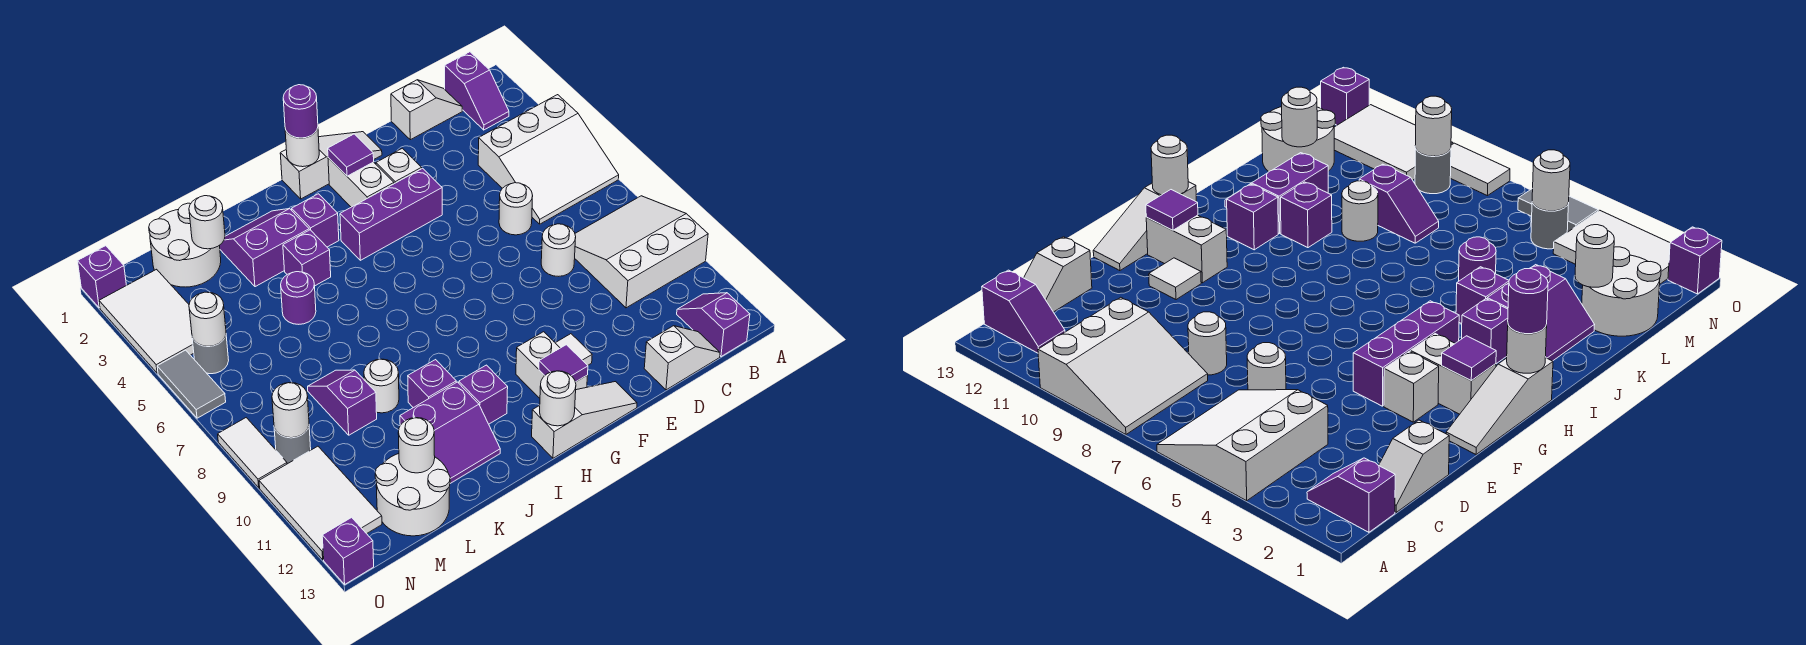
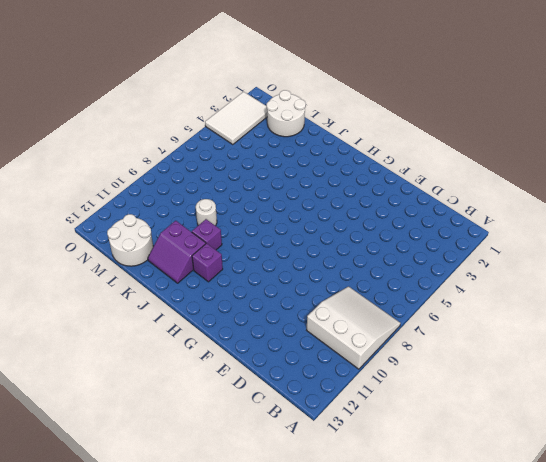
none -> white slope A4:C6 level 1 top 4
none -> purple slope B1:B2 level 1 top 1
none -> purple slope B12:B13 level 1 top 13
none -> white slope C1:D1 level 1 top D

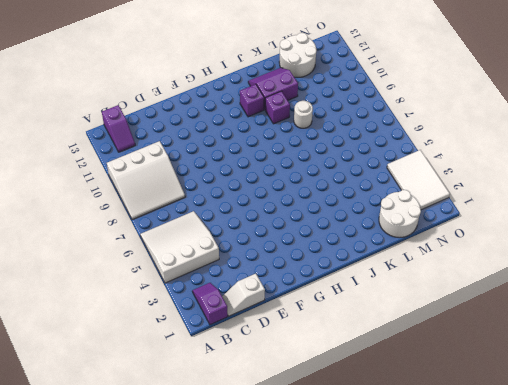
none -> white slope C13:D13 level 1 top D
none -> white round brick D6 level 1
none -> white round brick D8 level 1
none -> white slope F1:H1 level 1 top H

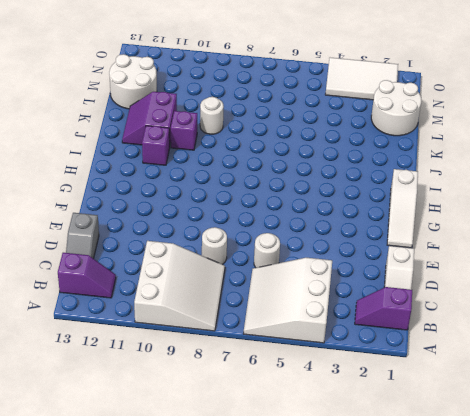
grey slope C13:D13 level 1 top D -> white slope C13:D13 level 1 top D
none -> white brick F3 level 1
none -> purple brick F4:H4 level 1
none -> white tile F11 level 1
none -> white slope F13:H13 level 1 top H

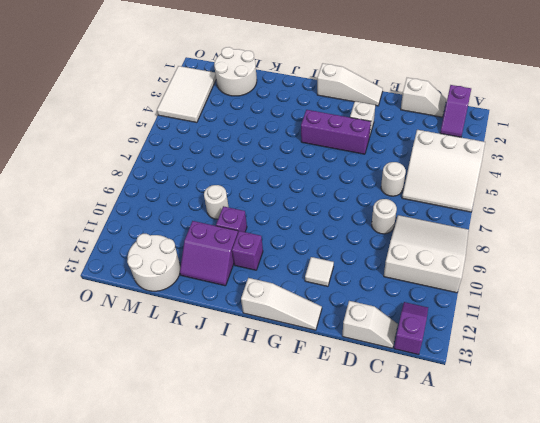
none -> white brick G2:G3 level 1
none -> white brick G11:G12 level 1
none -> purple brick I3 level 1
none -> purple slope J2:K3 level 1 top 3

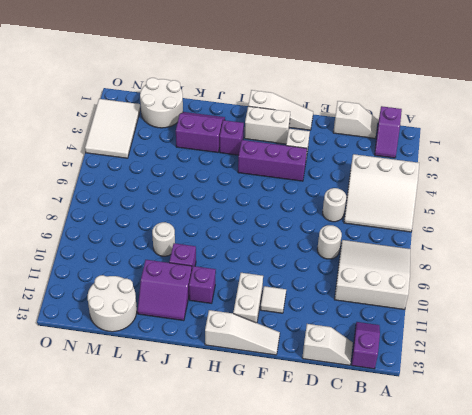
white brick G2:H2 level 1 -> white brick G2:G3 level 1
none -> purple brick J4 level 1
none -> purple round brick K5 level 1
none -> purple slope L8:L9 level 1 top 9
none -> grey round brick N5 level 1

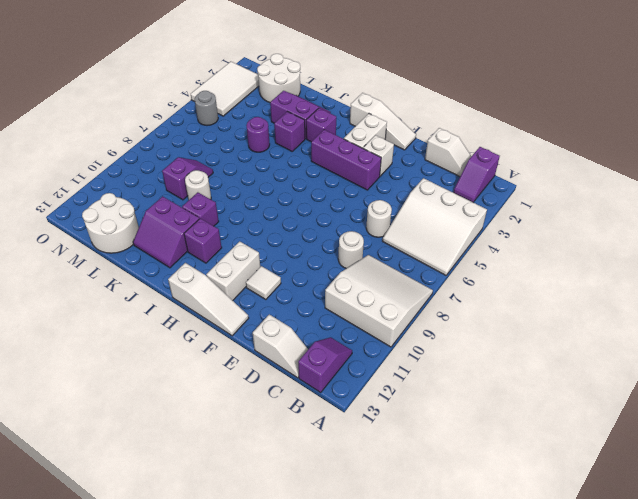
none -> grey round brick N9 level 1
none -> white tile N10:O12 level 1
none -> purple brick O1 level 1
none -> grey tile O5:O6 level 1

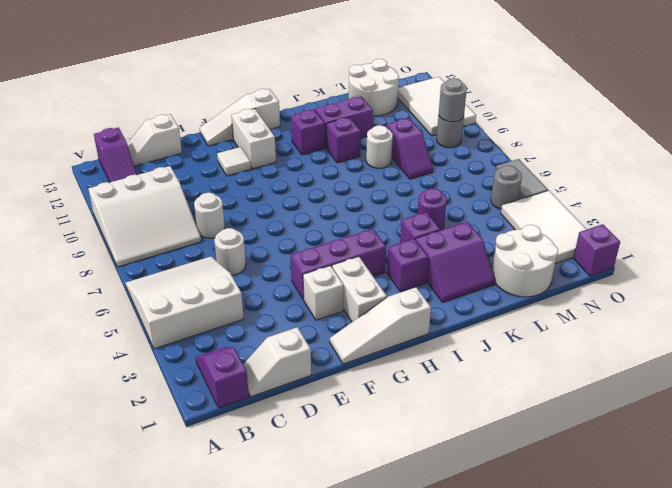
grey round brick N9 level 2 -> white round brick N9 level 2
none -> white tile O8:O9 level 1
none -> purple brick O13 level 1
none -> purple tile G2 level 2
none -> purple tile G12 level 2

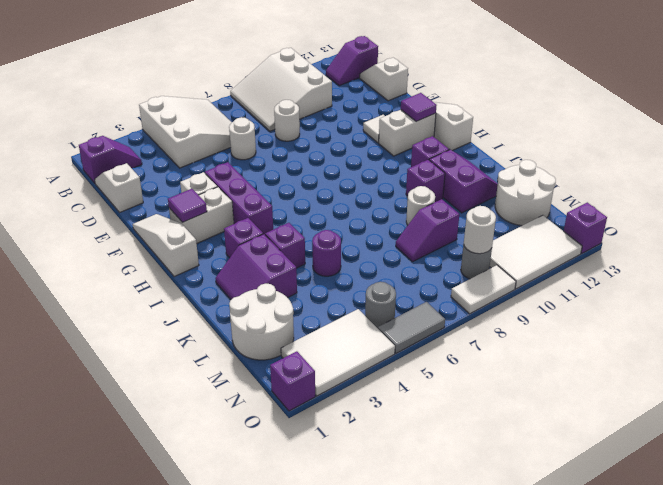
none -> white round brick H1 level 2
none -> white round brick H13 level 2
none -> white round brick L2 level 2
none -> white round brick L12 level 2

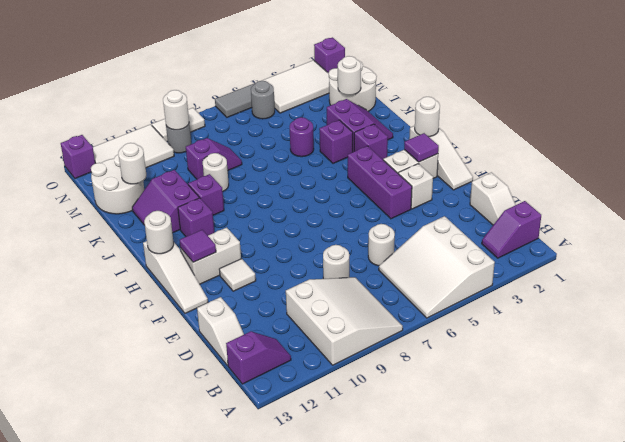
none -> white round brick N5 level 2
none -> purple round brick H1 level 3

